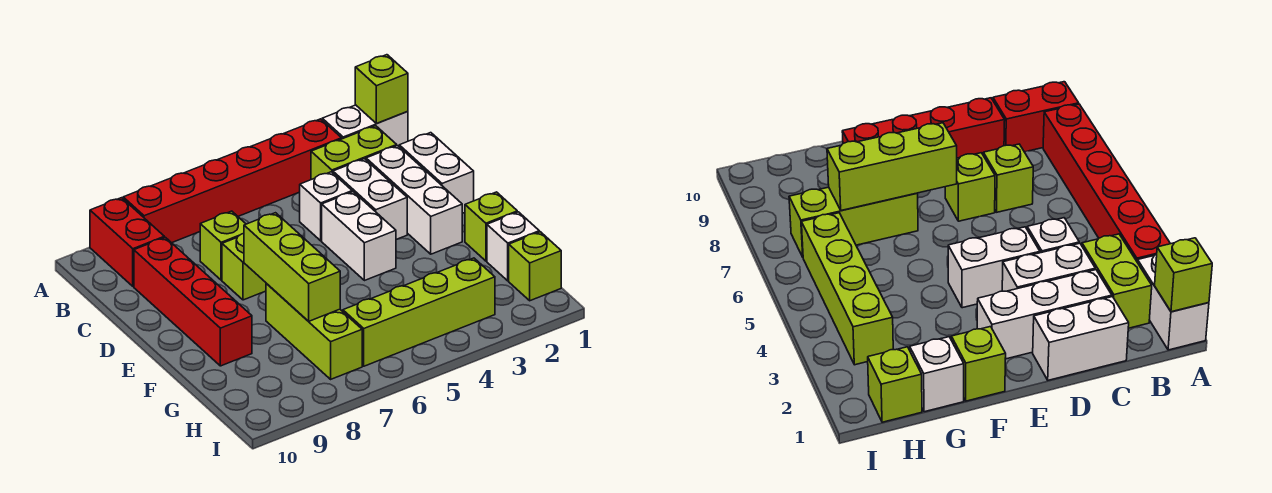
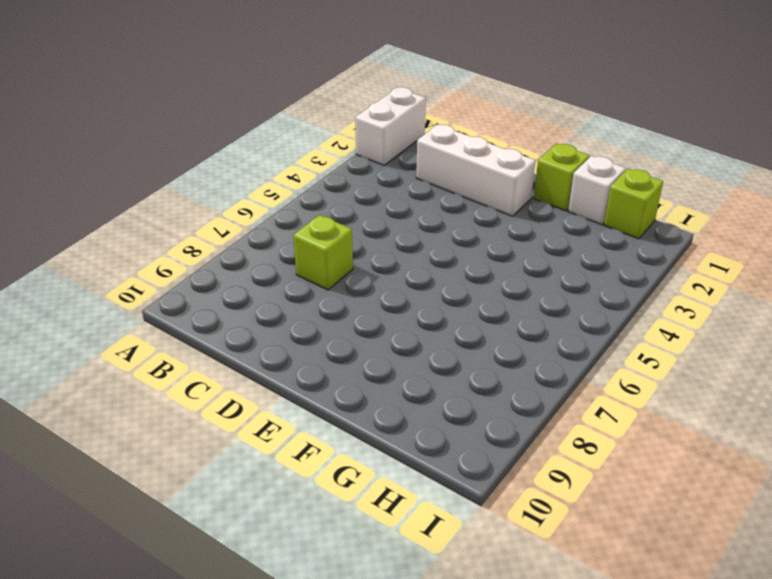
none -> red brick A3:A8 level 1
none -> red brick A9:B9 level 1
none -> lime brick B2:B3 level 1

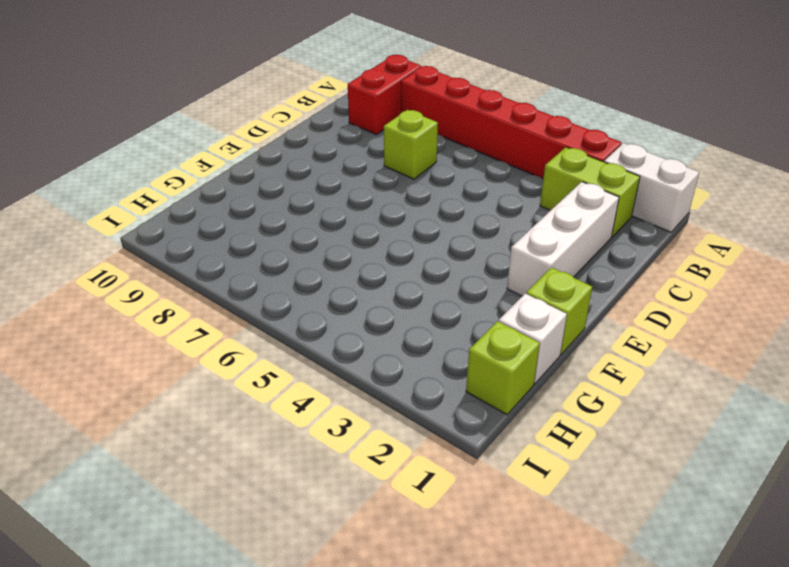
none -> white brick C1:D1 level 1
none -> white brick C3:D3 level 1
none -> white brick C4 level 1

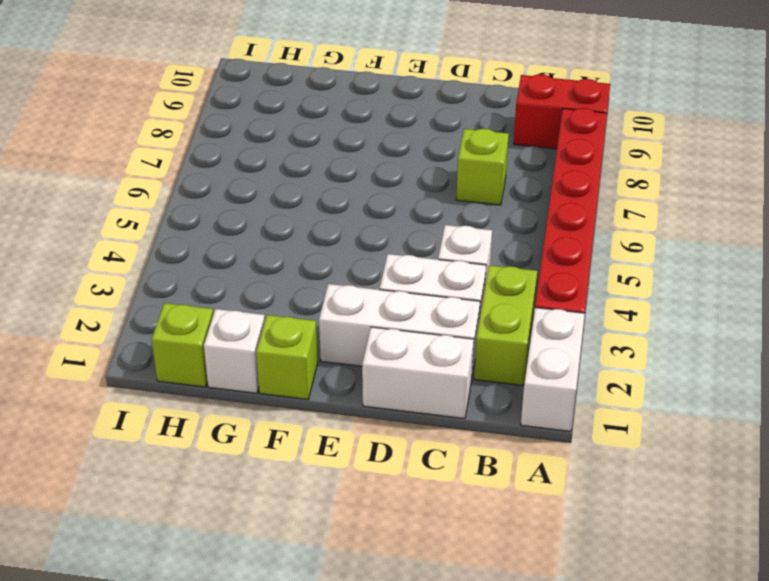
none -> red brick C9:F9 level 1
none -> white brick D4:E4 level 1
none -> lime brick D7 level 1

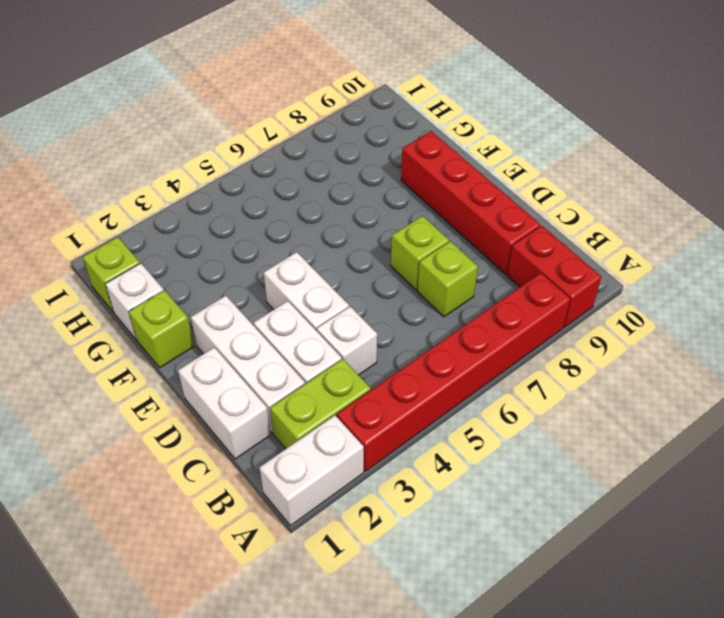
none -> lime brick F7:H7 level 1
none -> lime brick H3:H6 level 1
none -> lime brick A1 level 2

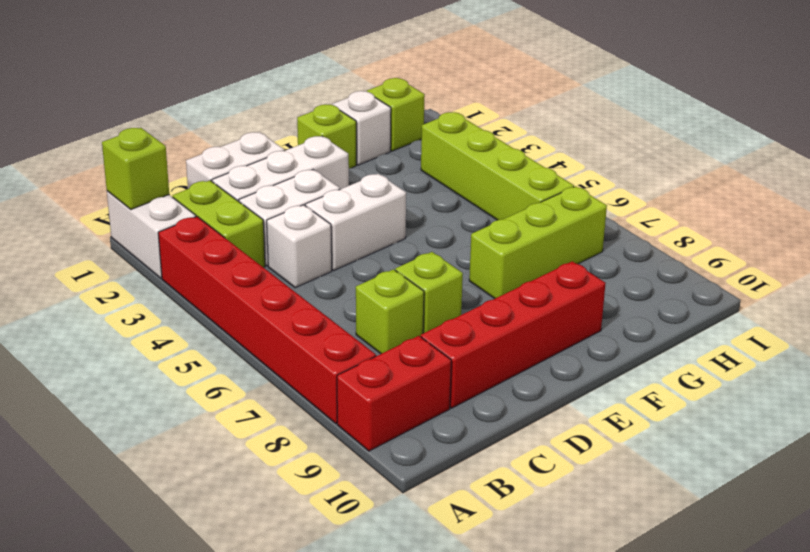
none -> lime brick E7:G7 level 2

